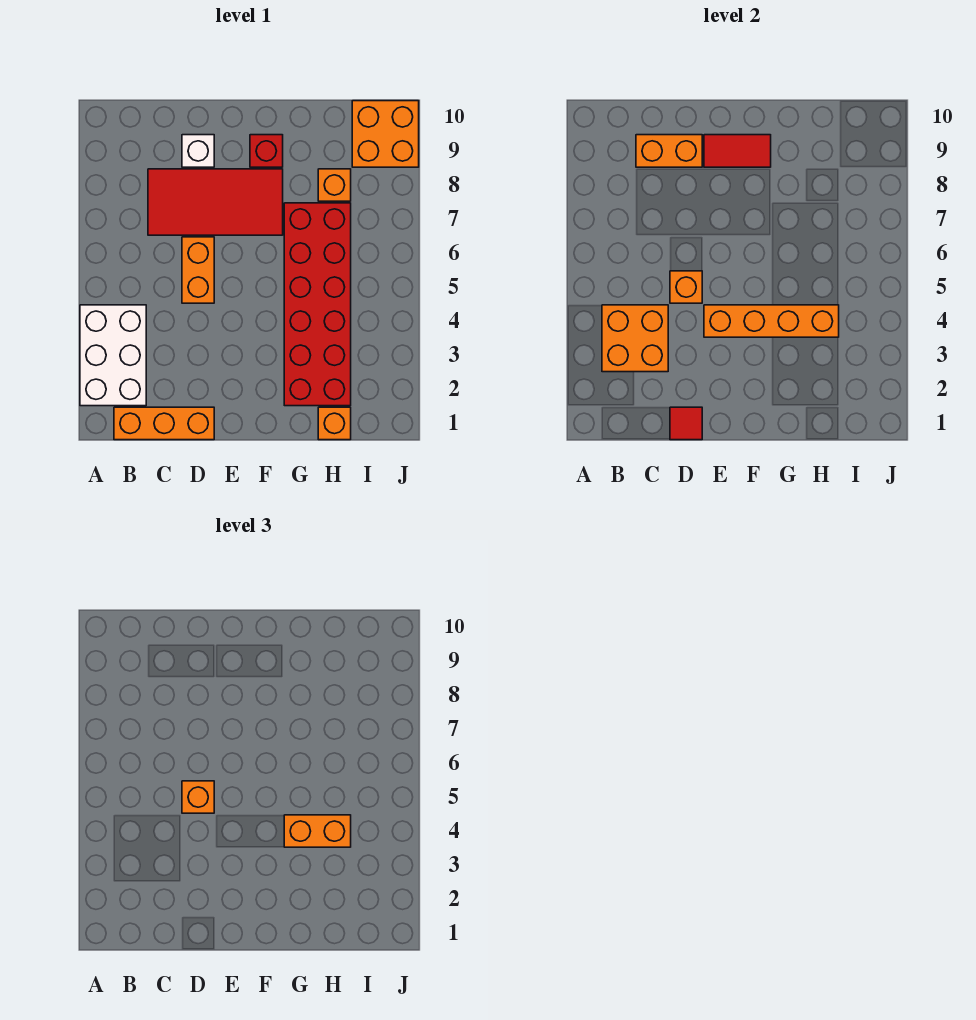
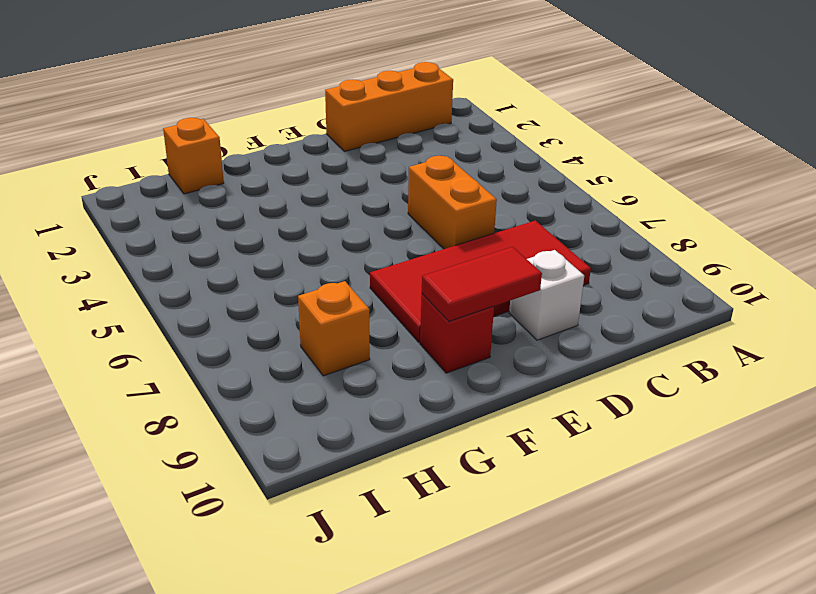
none -> white brick A2:B4 level 1
none -> red brick G2:H7 level 1
none -> orange brick I9:J10 level 1

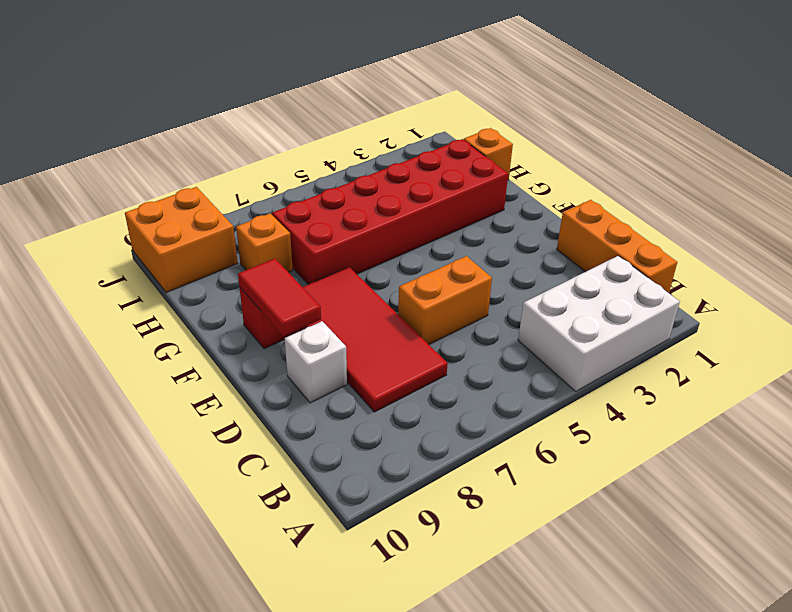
none -> orange brick B3:C4 level 2
none -> orange brick C9:D9 level 2
none -> red tile D1 level 2

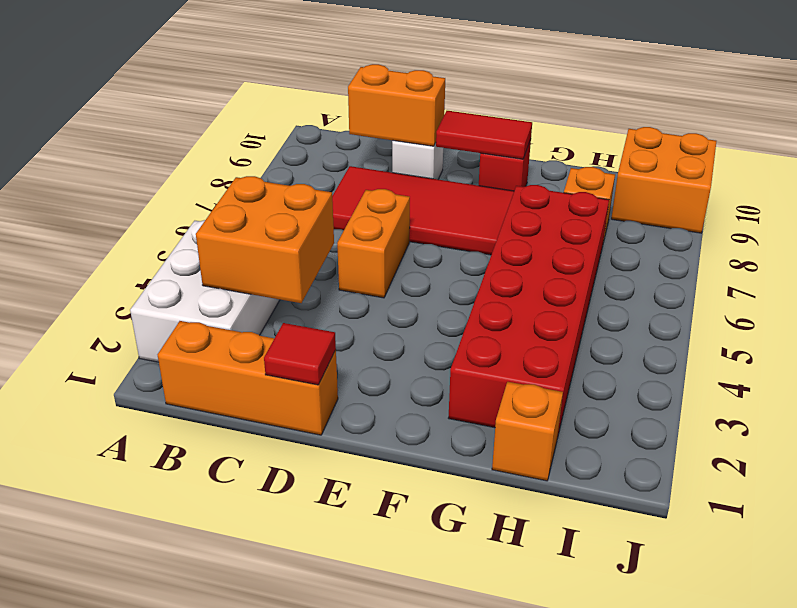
none -> orange brick D5 level 2
none -> orange brick E4:H4 level 2
none -> orange brick D5 level 3

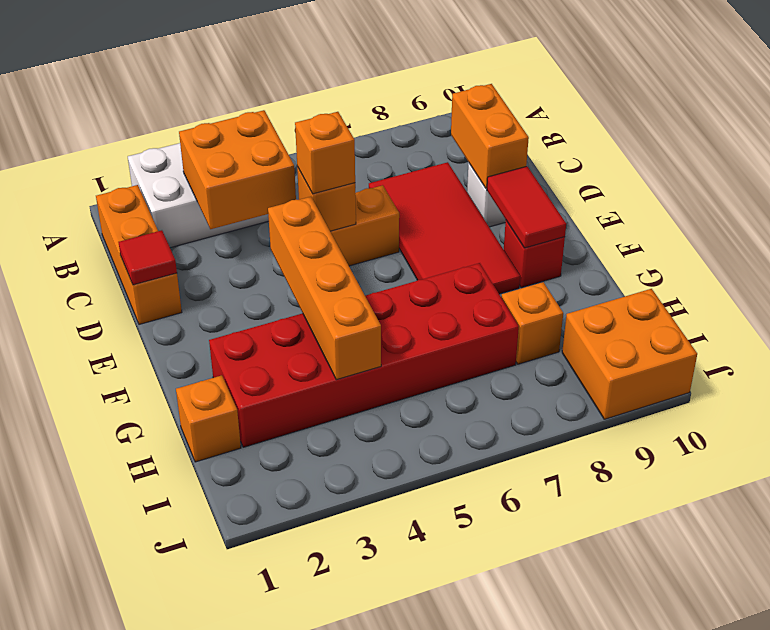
none -> orange brick G4:H4 level 3

